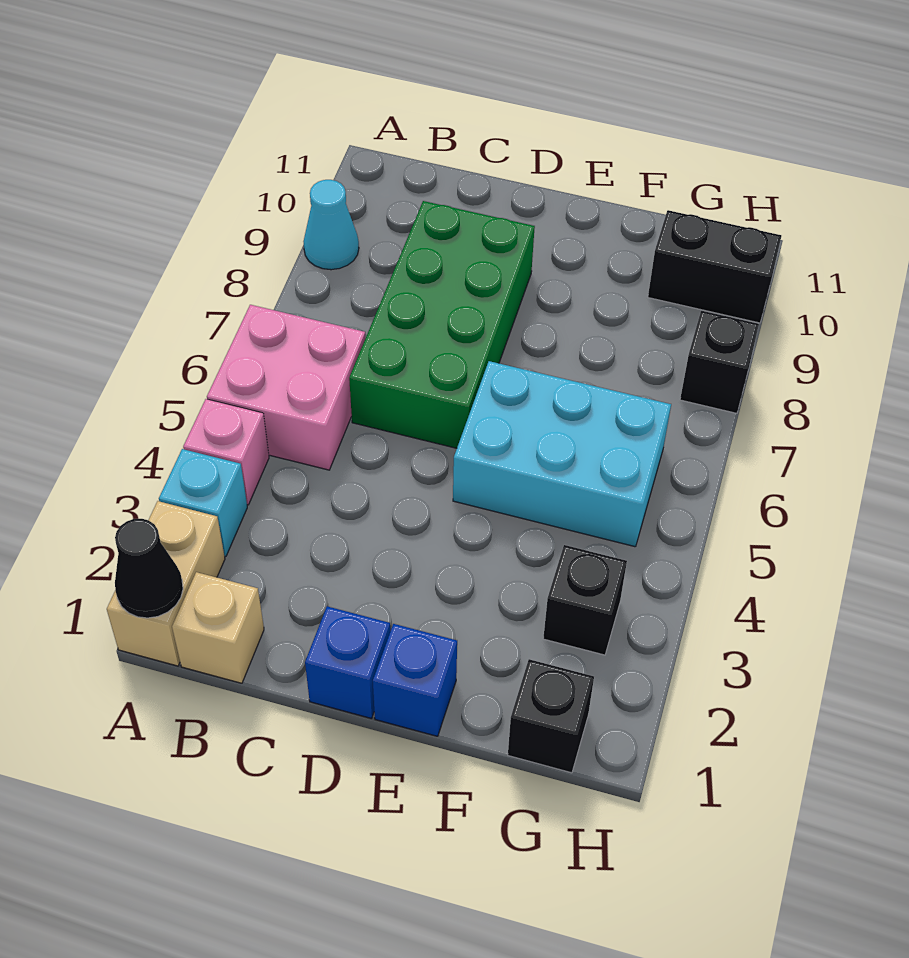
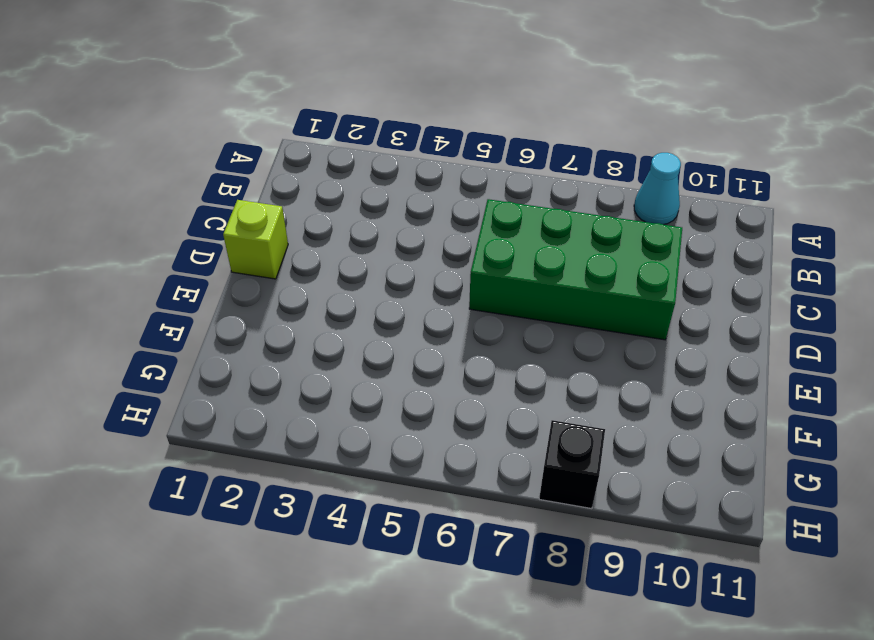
lime brick D1 level 1 -> blue brick D1 level 1
none -> tan brick A1:A2 level 1
none -> cyan brick A3 level 1
none -> pink brick A4 level 1

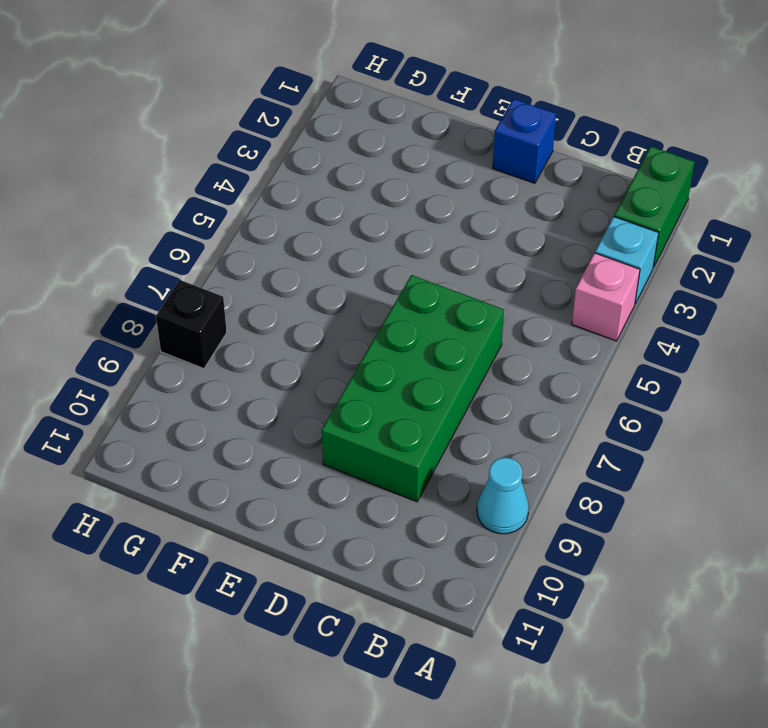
green brick A1:A2 level 1 -> tan brick A1:A2 level 1
none -> pink brick A5:B6 level 1
none -> tan brick B1 level 1
none -> blue brick E1 level 1

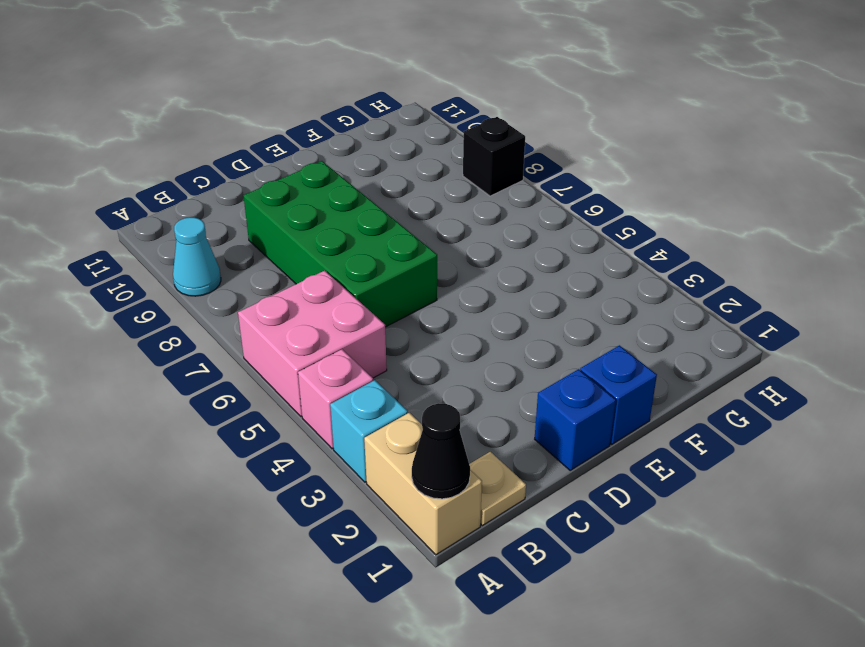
tan plate B1 level 1 -> tan brick B1 level 1
none -> cyan brick E5:G6 level 1
none -> black brick G1 level 1
none -> black brick G3 level 1

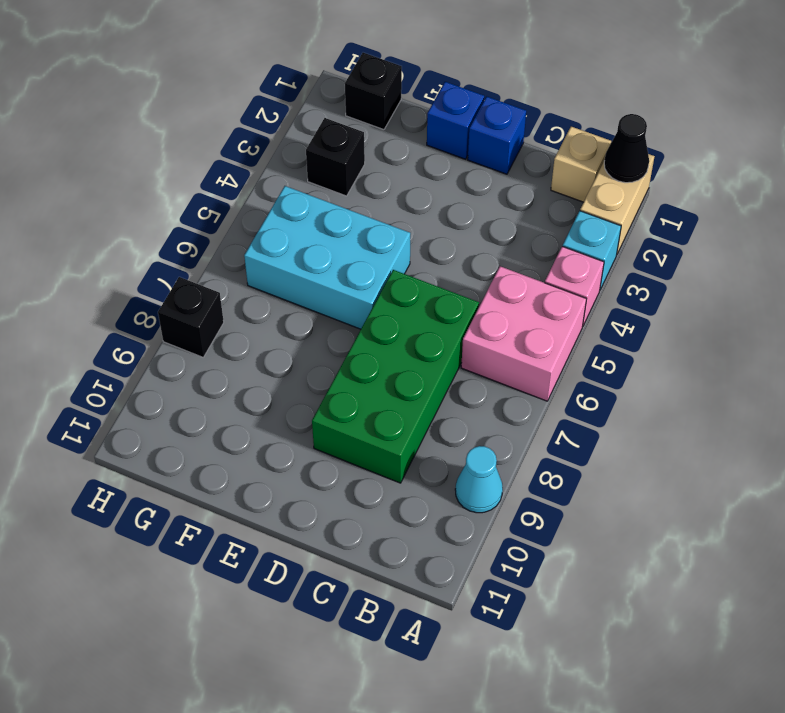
none -> black brick G10:H10 level 1

